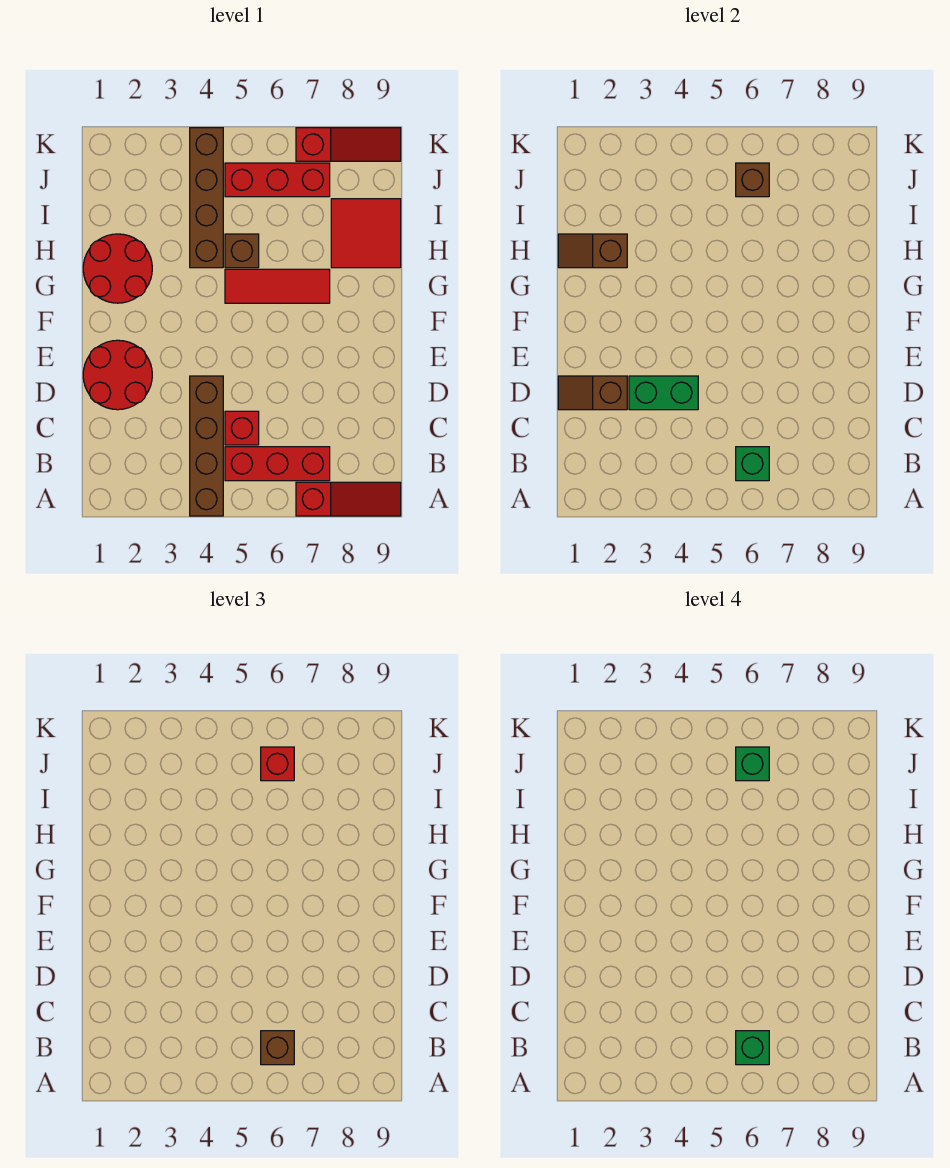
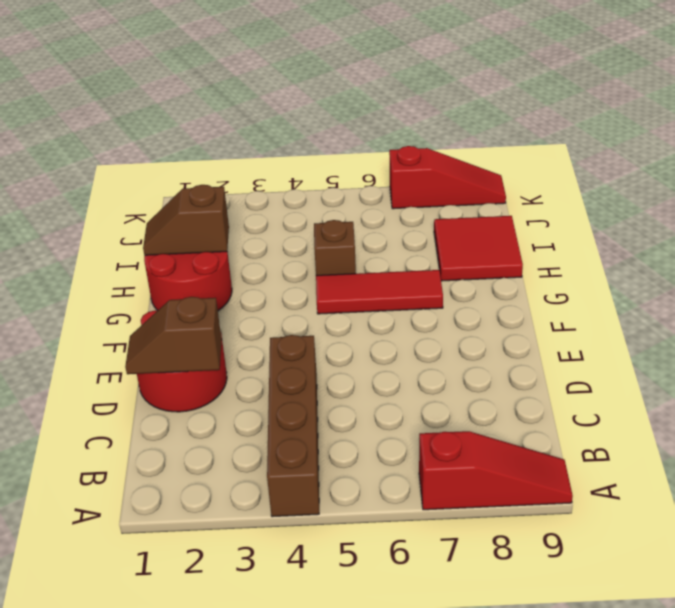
none -> red brick B5:B7 level 1
none -> red brick C5 level 1
none -> brown brick H4:K4 level 1

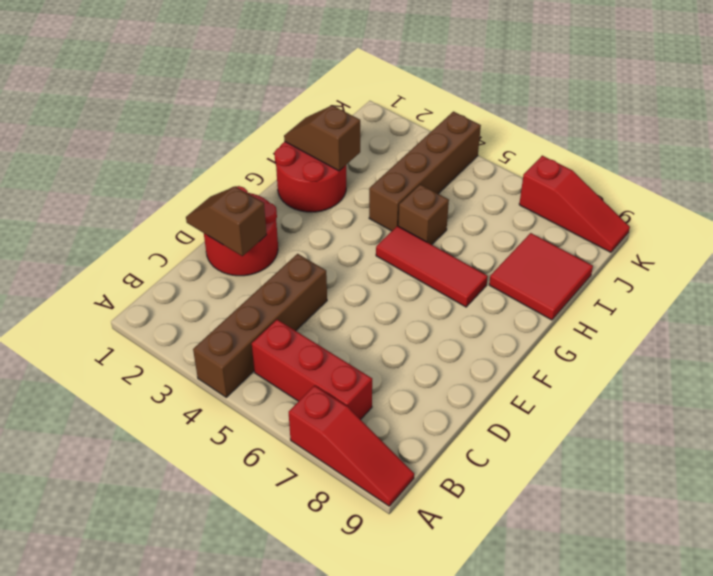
none -> red brick C5 level 1
none -> red brick J5:J7 level 1
none -> green brick B6 level 2

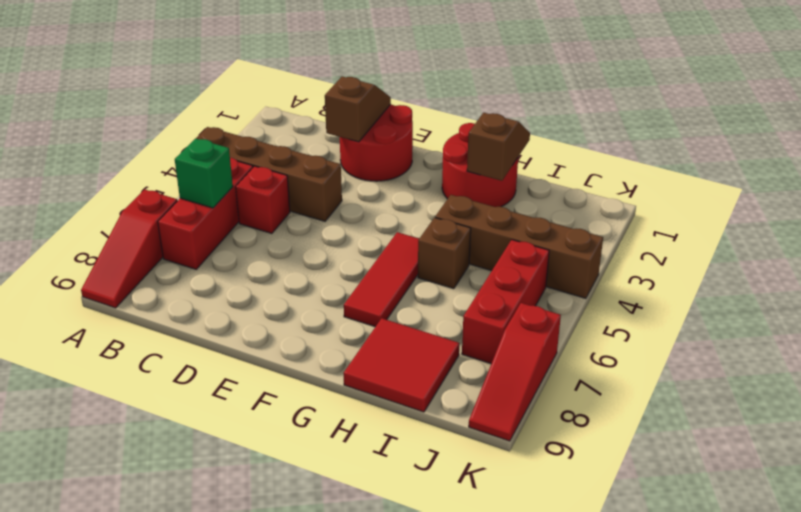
none -> green brick D3:D4 level 2
none -> brown brick J6 level 2
none -> brown brick B6 level 3

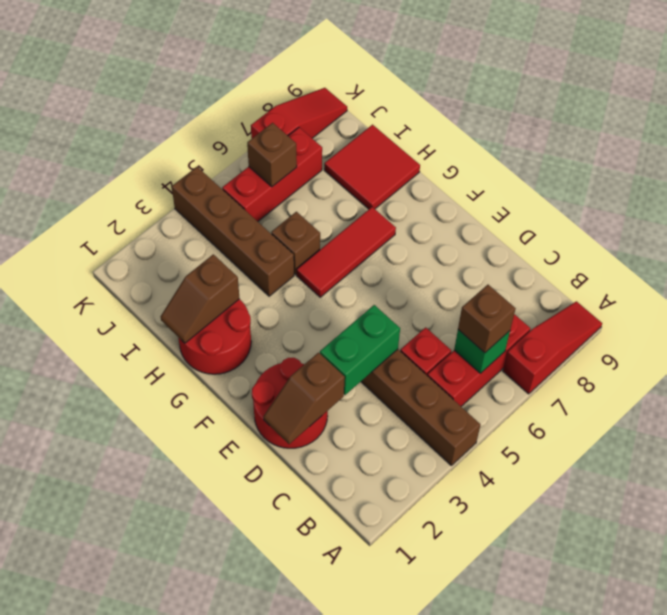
none -> red brick J6 level 3
none -> green brick B6 level 4
none -> green brick J6 level 4

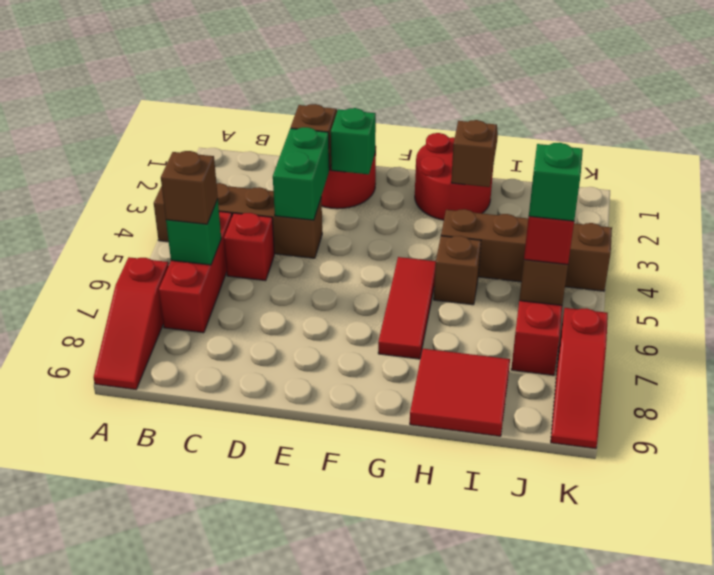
green brick E2 level 2 -> green brick B6 level 4

